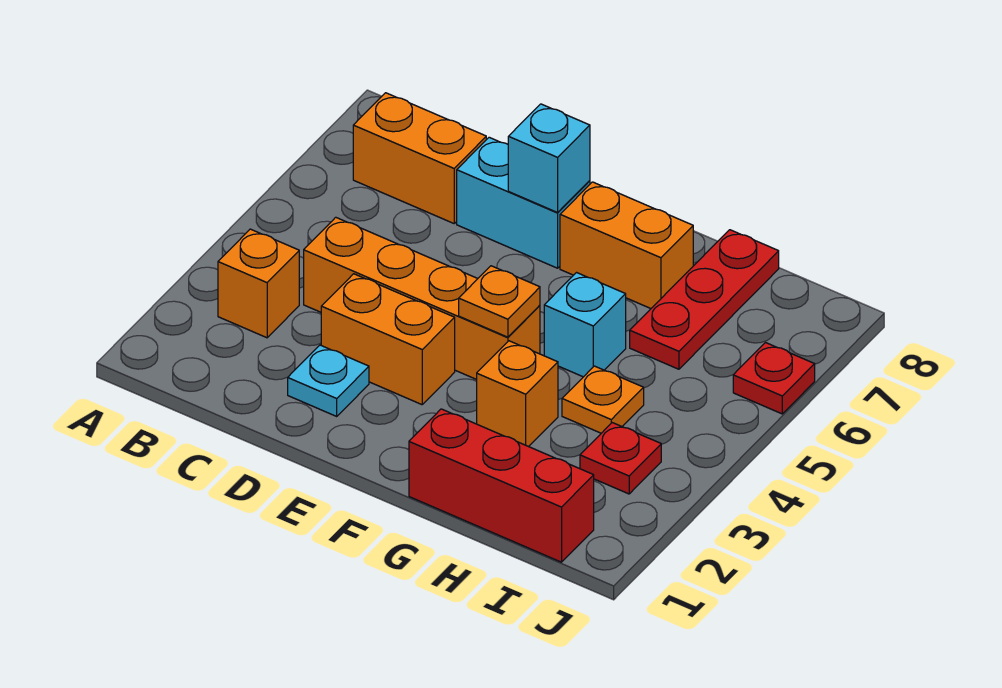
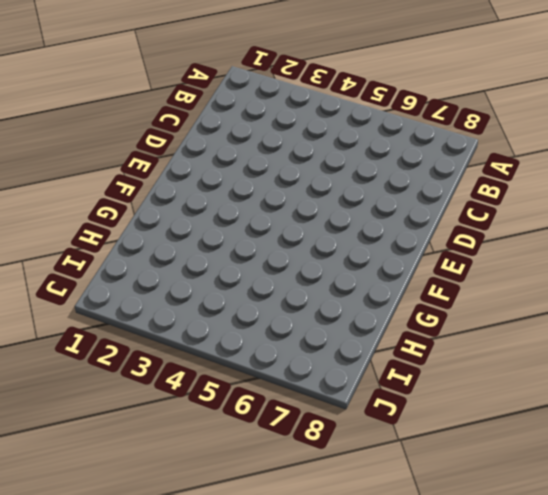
none -> orange brick B3 level 1
none -> orange brick B7:C7 level 1
none -> orange brick C4:F4 level 1

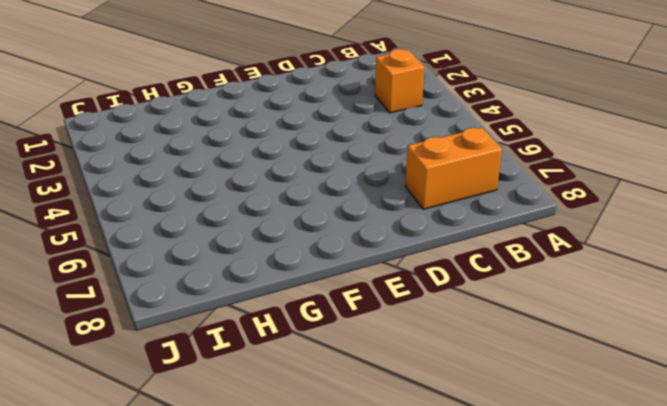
none -> orange brick C4:F4 level 1
none -> cyan plate D2 level 1
none -> orange brick D3:E3 level 1

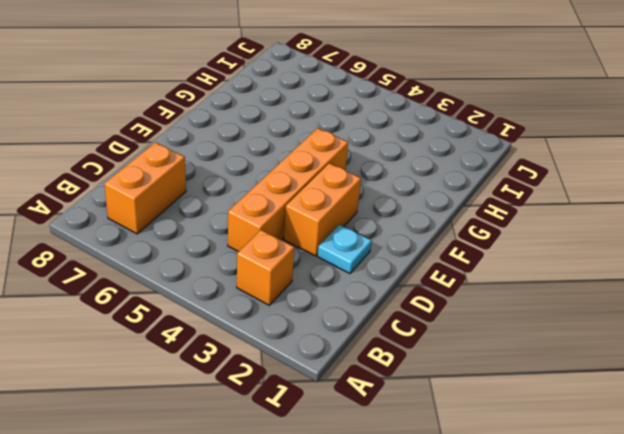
none -> cyan brick D7:E7 level 1
none -> orange brick F7:G7 level 1
none -> red brick G1:I1 level 1

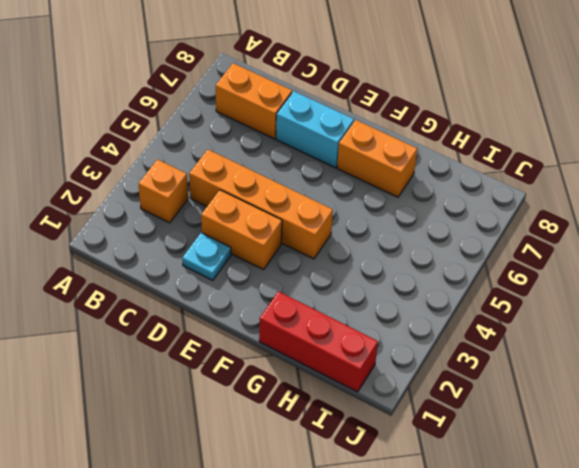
none -> orange brick G3 level 1
none -> cyan brick G5 level 1
none -> orange plate H4 level 1

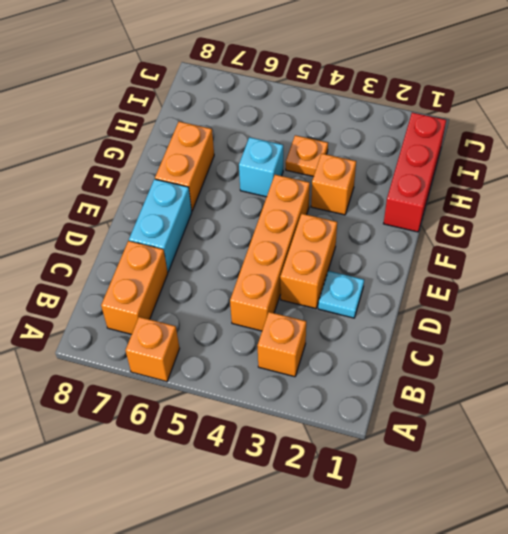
orange brick A6 level 1 -> none
none -> red plate H6:H8 level 1
none -> red plate I3 level 1
none -> red plate J6 level 1

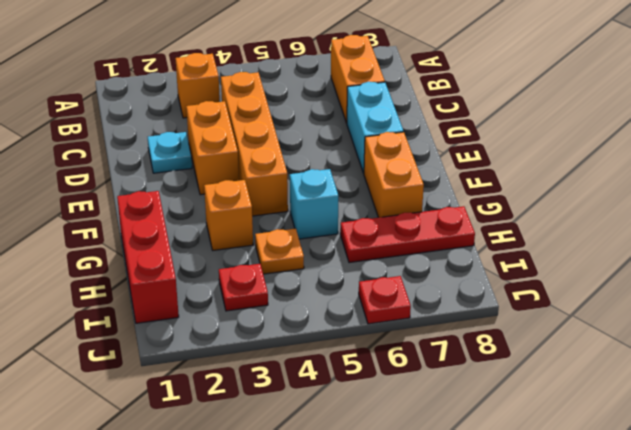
none -> cyan brick E7 level 2
none -> orange plate F4 level 2

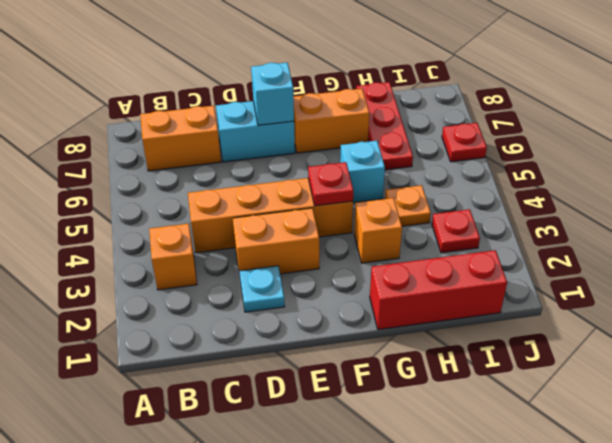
red plate F4 level 2 -> orange plate F4 level 2

